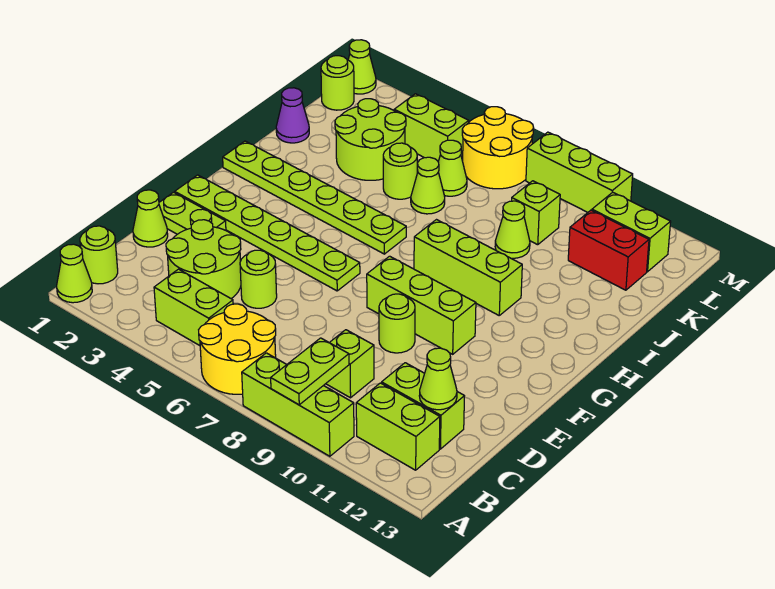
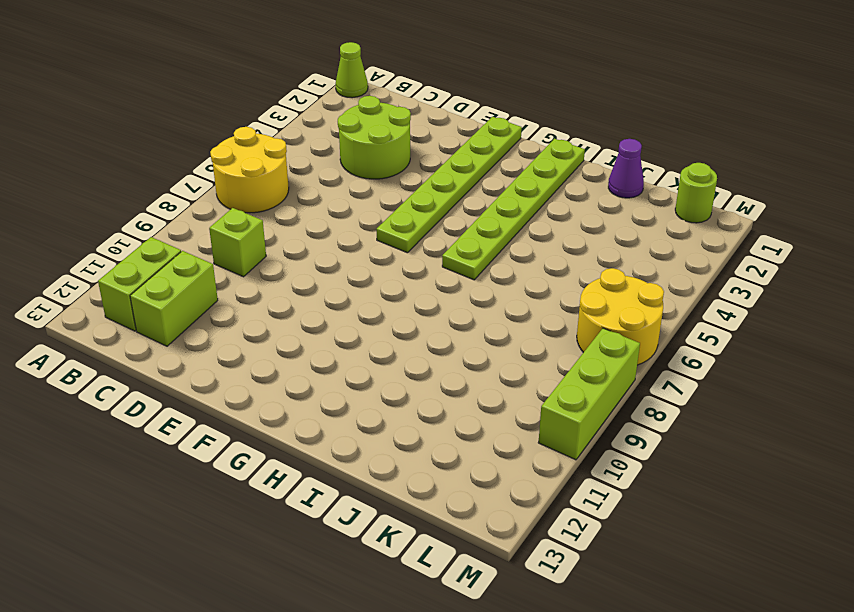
none -> lime brick A8:A10 level 1
none -> lime round brick B1 level 1
none -> lime brick B4:B5 level 1
none -> lime cone D1 level 1

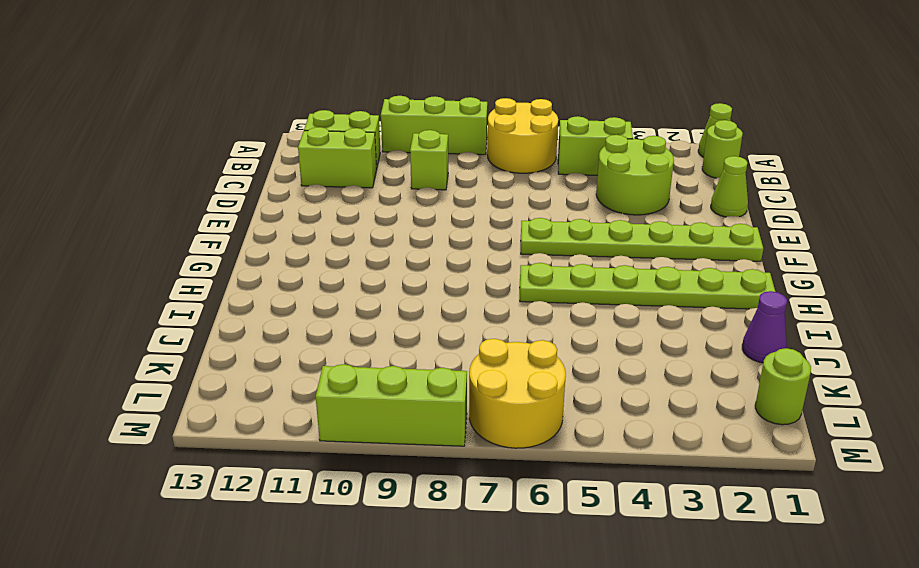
none -> lime round brick D5 level 1
none -> lime plate E1:E2 level 1
none -> lime round brick E9 level 1
none -> lime brick F8:F10 level 1

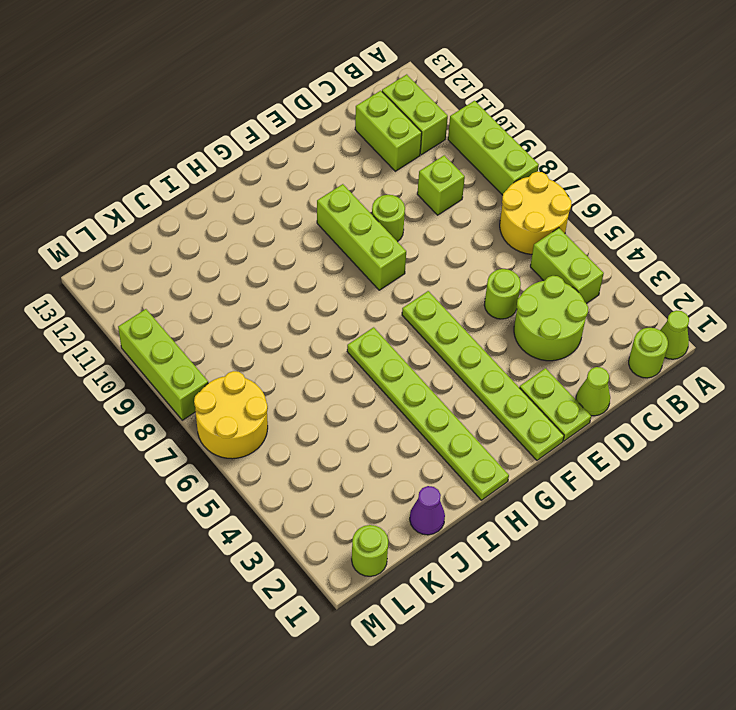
none -> lime brick H8:H10 level 1
none -> lime round brick J3:K4 level 1
none -> lime round brick J5 level 1
none -> lime cone J6 level 1

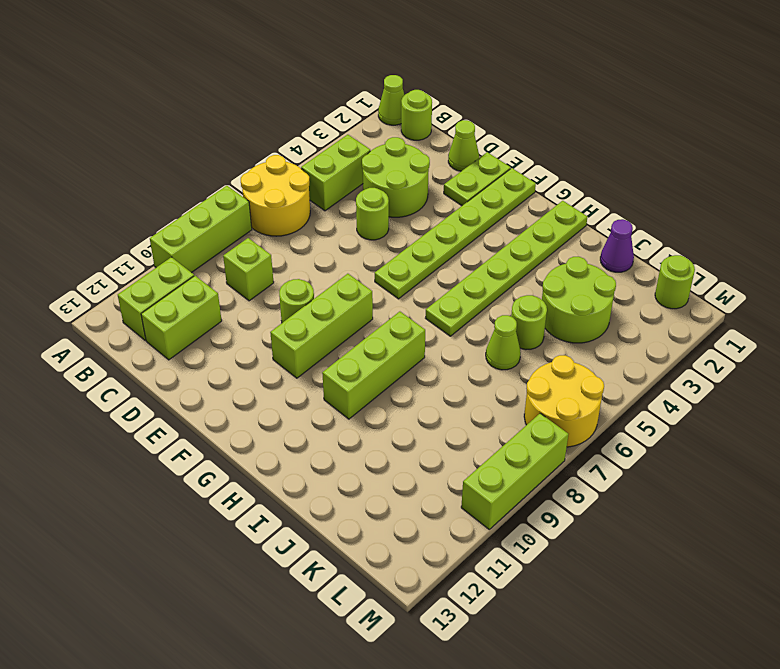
none -> lime cone J9 level 1
none -> lime cone K6 level 1
none -> lime brick K9 level 1
none -> red brick K11:K12 level 1

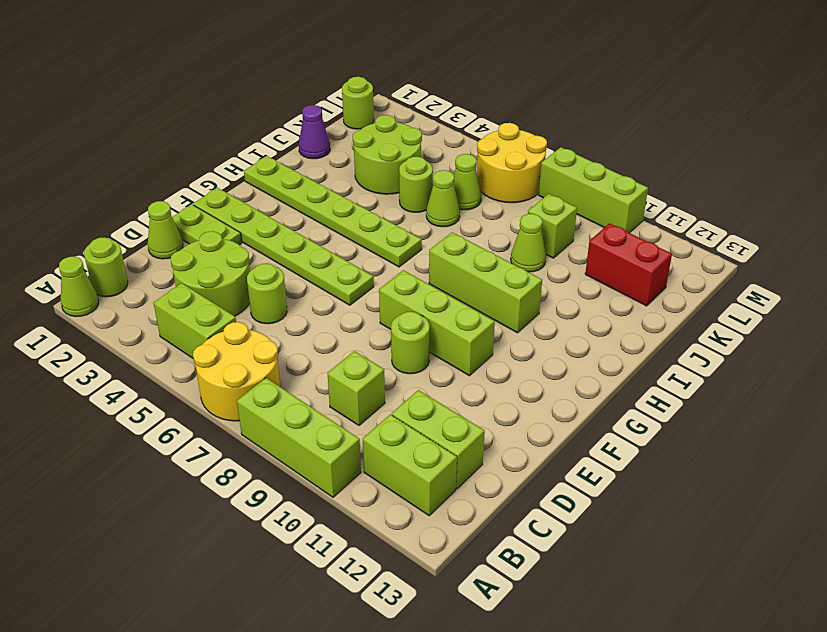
none -> lime brick L4:L5 level 1
none -> lime brick L11:L12 level 1
none -> lime cone M1 level 1
none -> lime plate A9:B9 level 2

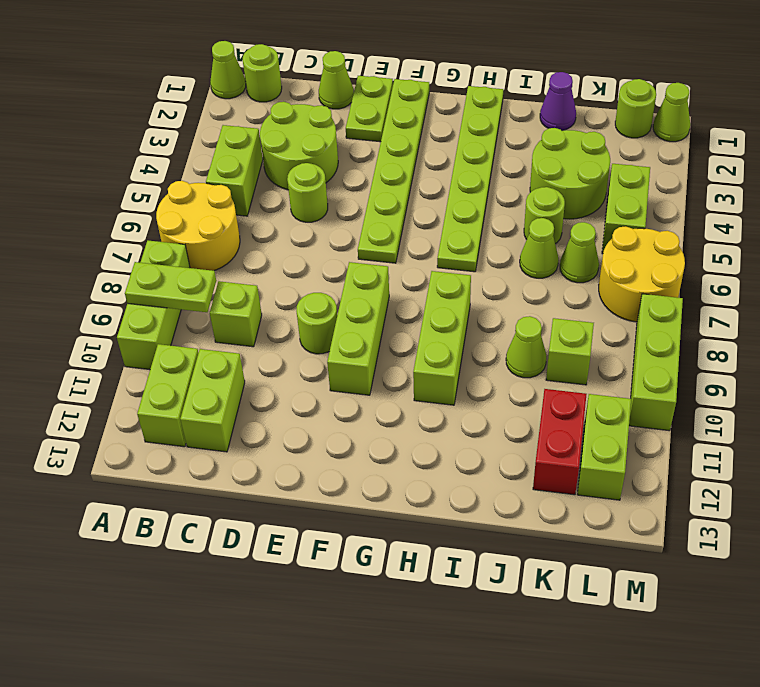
none -> lime cone C12 level 2

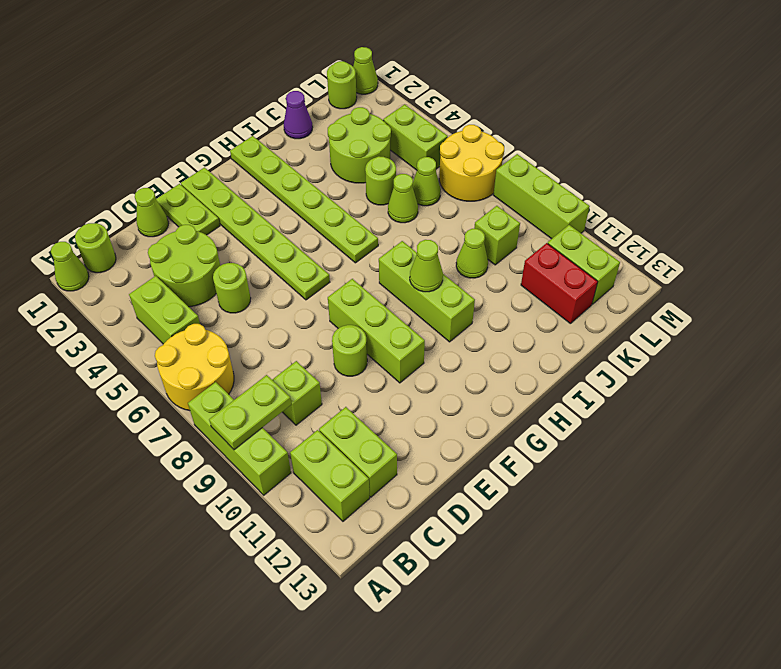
lime cone H9 level 2 -> lime cone C12 level 2

